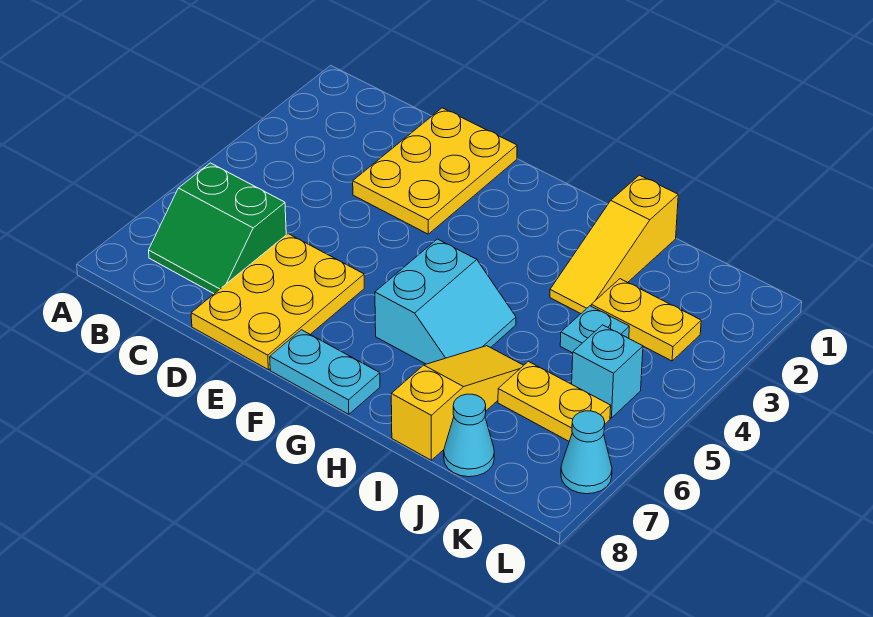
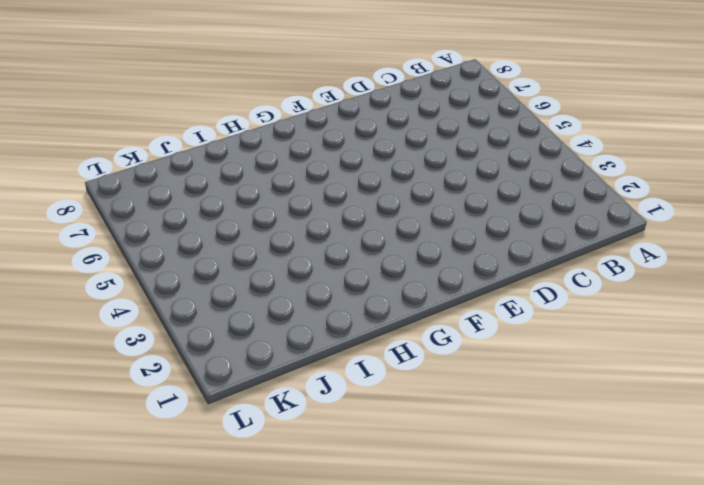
none -> green slope B6:C7 level 1 top 6
none -> yellow plate D1:E3 level 1
none -> yellow plate D6:E8 level 1

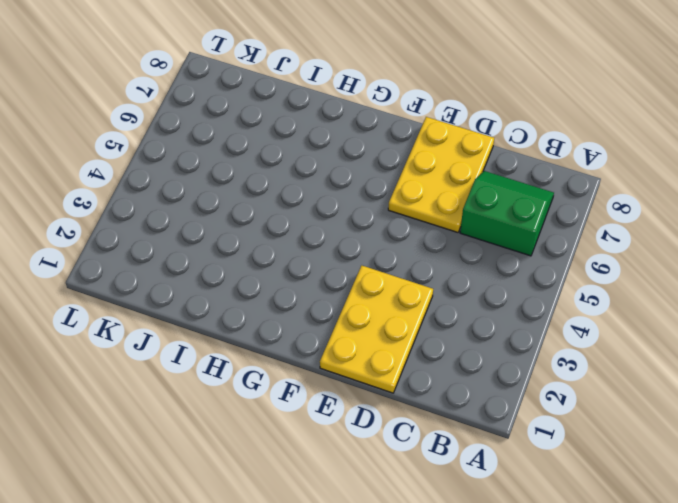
none -> cyan plate F8:G8 level 1
none -> cyan slope G5:H6 level 1 top G
none -> yellow slope I1:I3 level 1 top 1

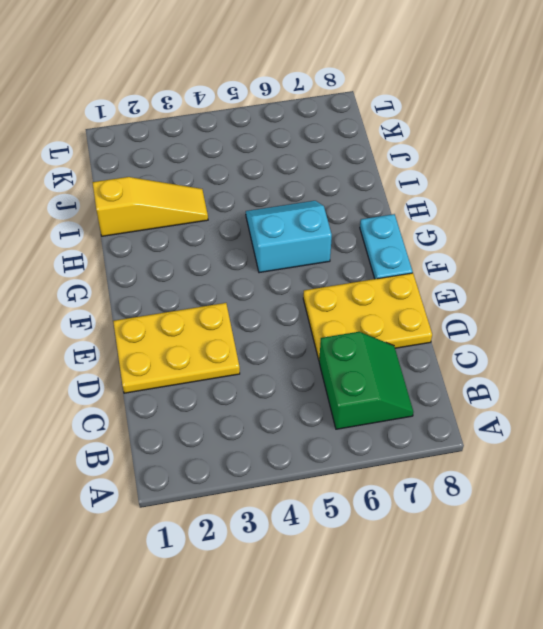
none -> yellow slope I6:I8 level 1 top 8
none -> yellow plate J3:K3 level 1
none -> cyan plate J4 level 1

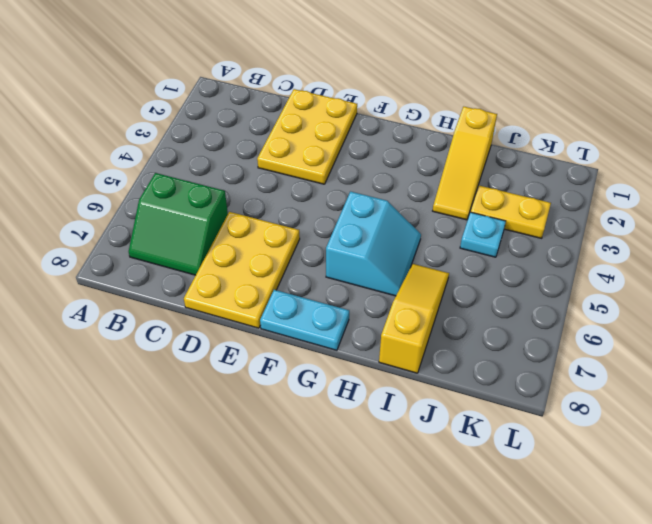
none -> yellow plate J6:K6 level 1
none -> cyan cone J8 level 1
none -> cyan brick K5 level 1

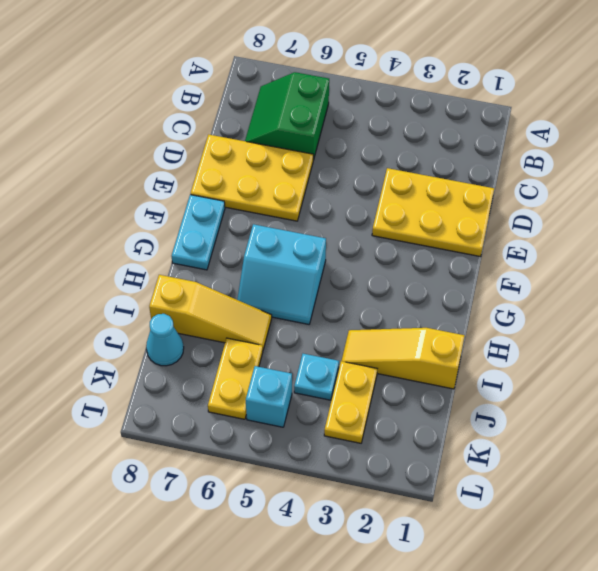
none -> cyan cone L7 level 1

